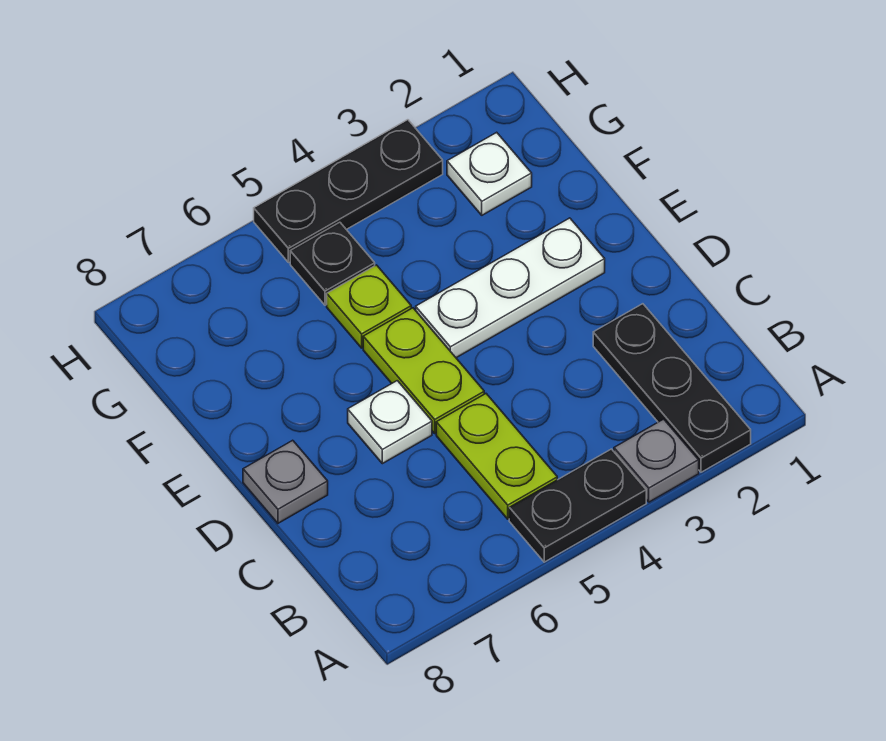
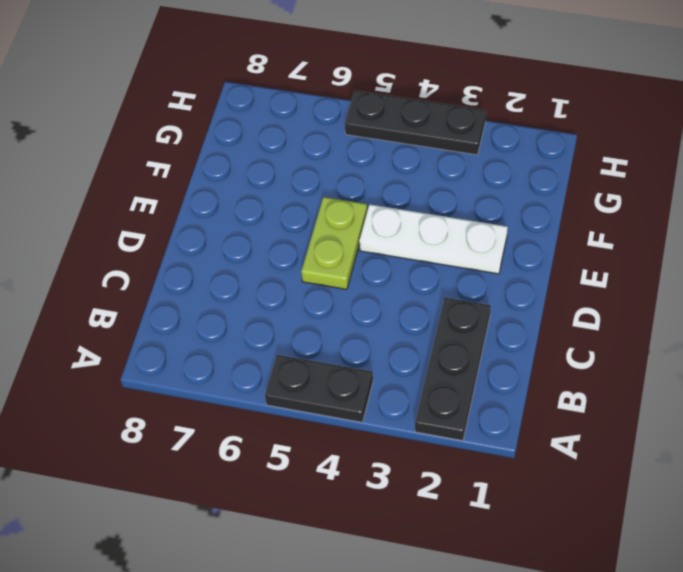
none -> grey plate A3 level 1
none -> lime plate B5:C5 level 1
none -> white plate D6 level 1

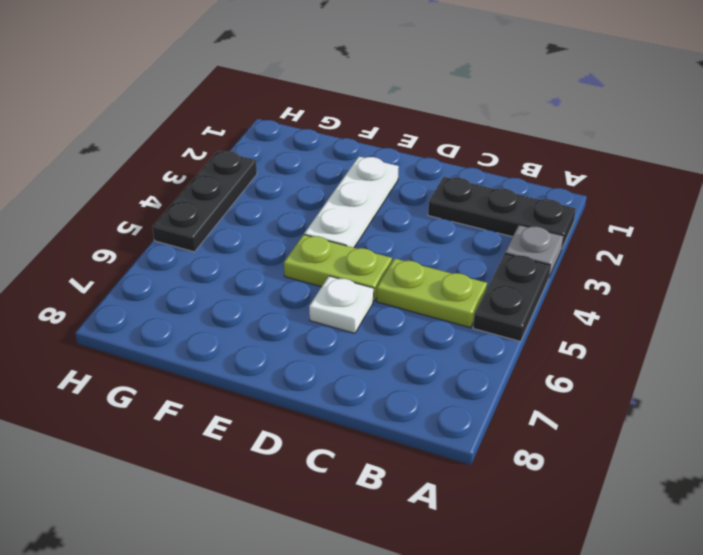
none -> grey plate D8 level 1
none -> lime plate F5 level 1
none -> white plate G2 level 1

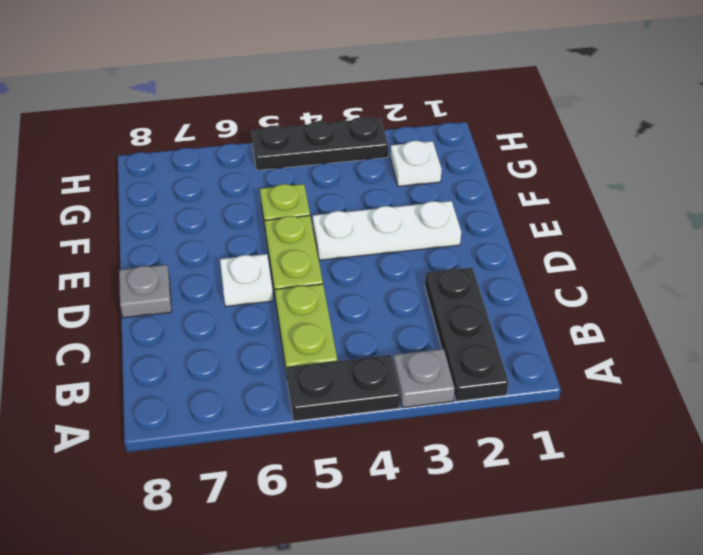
none -> black plate G5 level 1

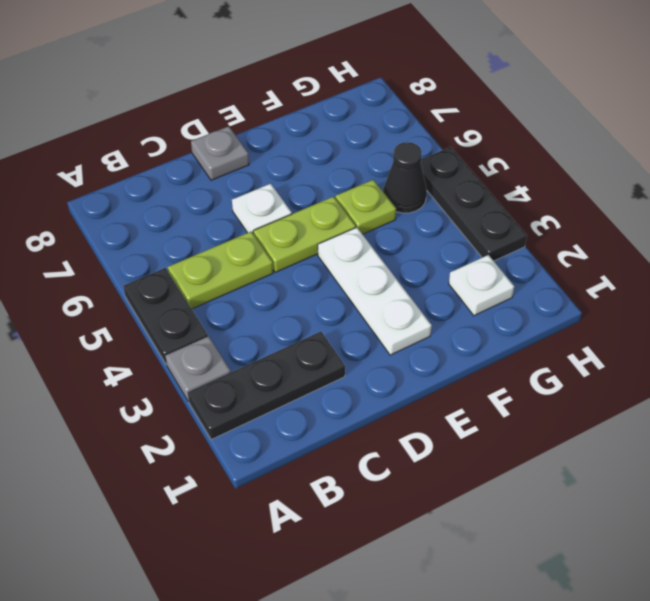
black cone G5 level 1 -> black plate G5 level 1

